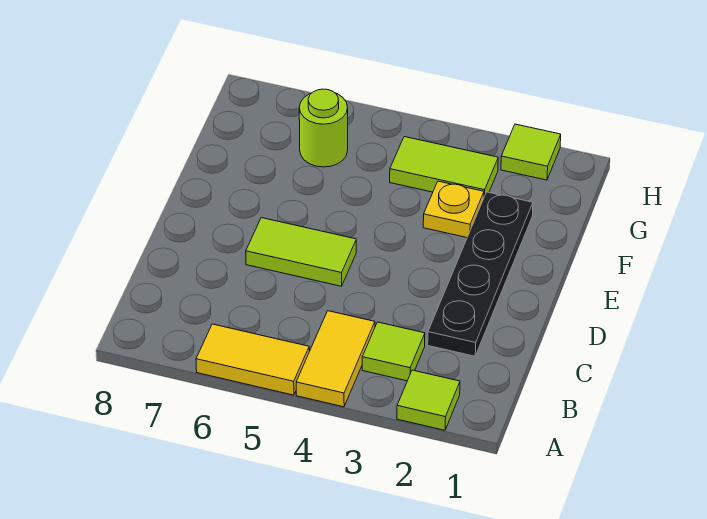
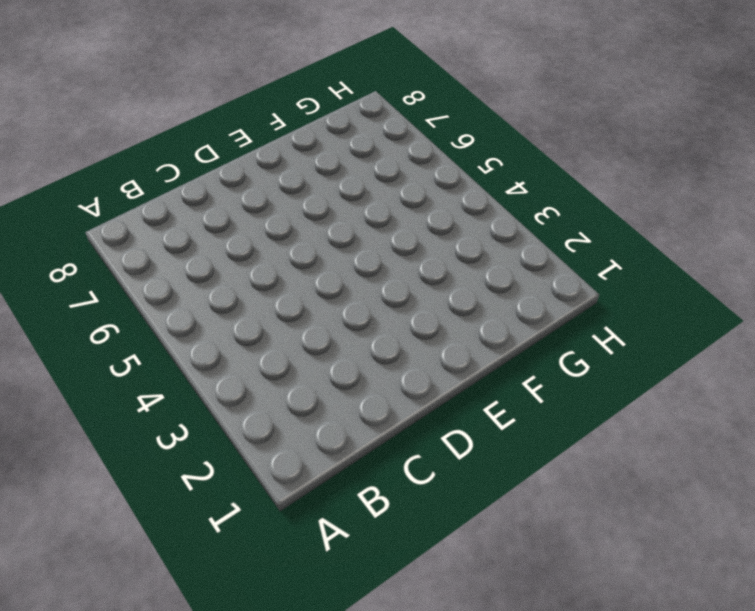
none -> lime tile A2 level 1
none -> yellow tile A4:B4 level 1

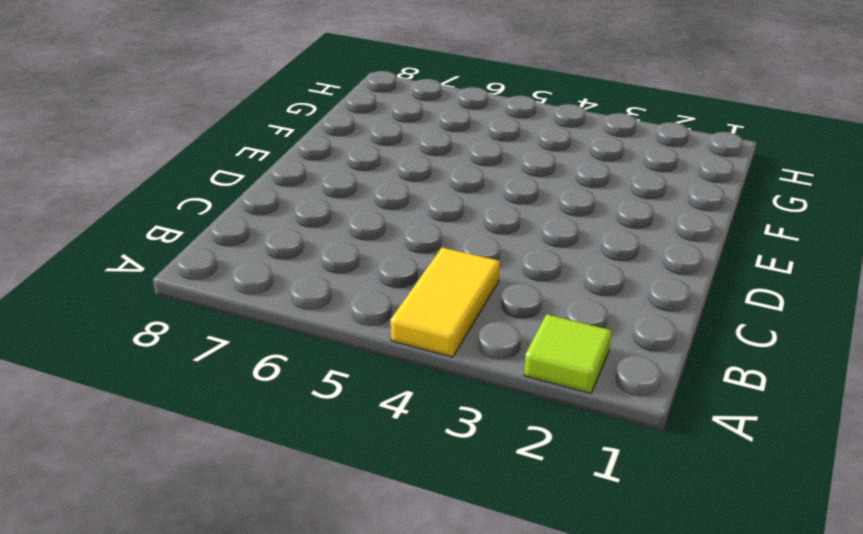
none -> yellow tile A5:A6 level 1
none -> lime tile B3 level 1

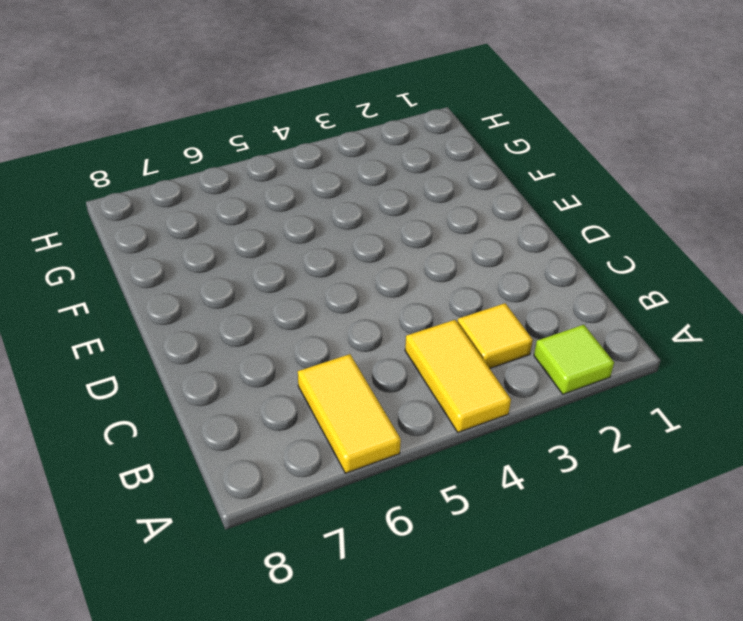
yellow tile A6:B6 level 1 -> yellow tile A5:A6 level 1
yellow tile B3 level 1 -> lime tile B3 level 1
none -> black plate C2:F2 level 1
none -> lime tile D5:D6 level 1

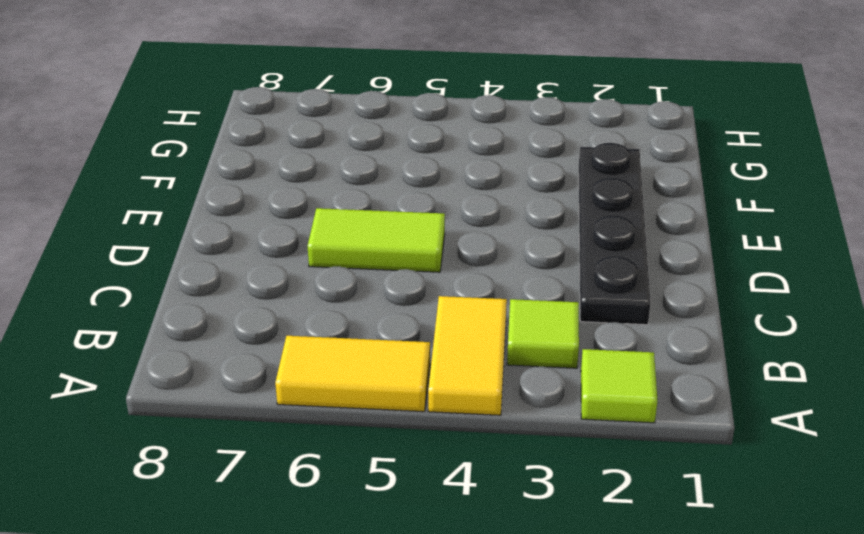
none -> yellow plate F3 level 1
none -> lime tile G3:G4 level 1

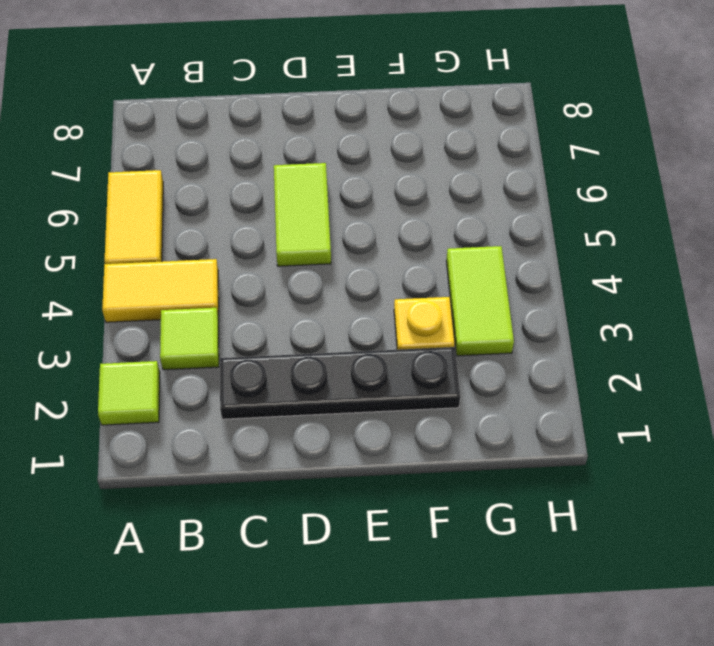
none -> lime round brick G6 level 1
none -> lime tile H2 level 1

